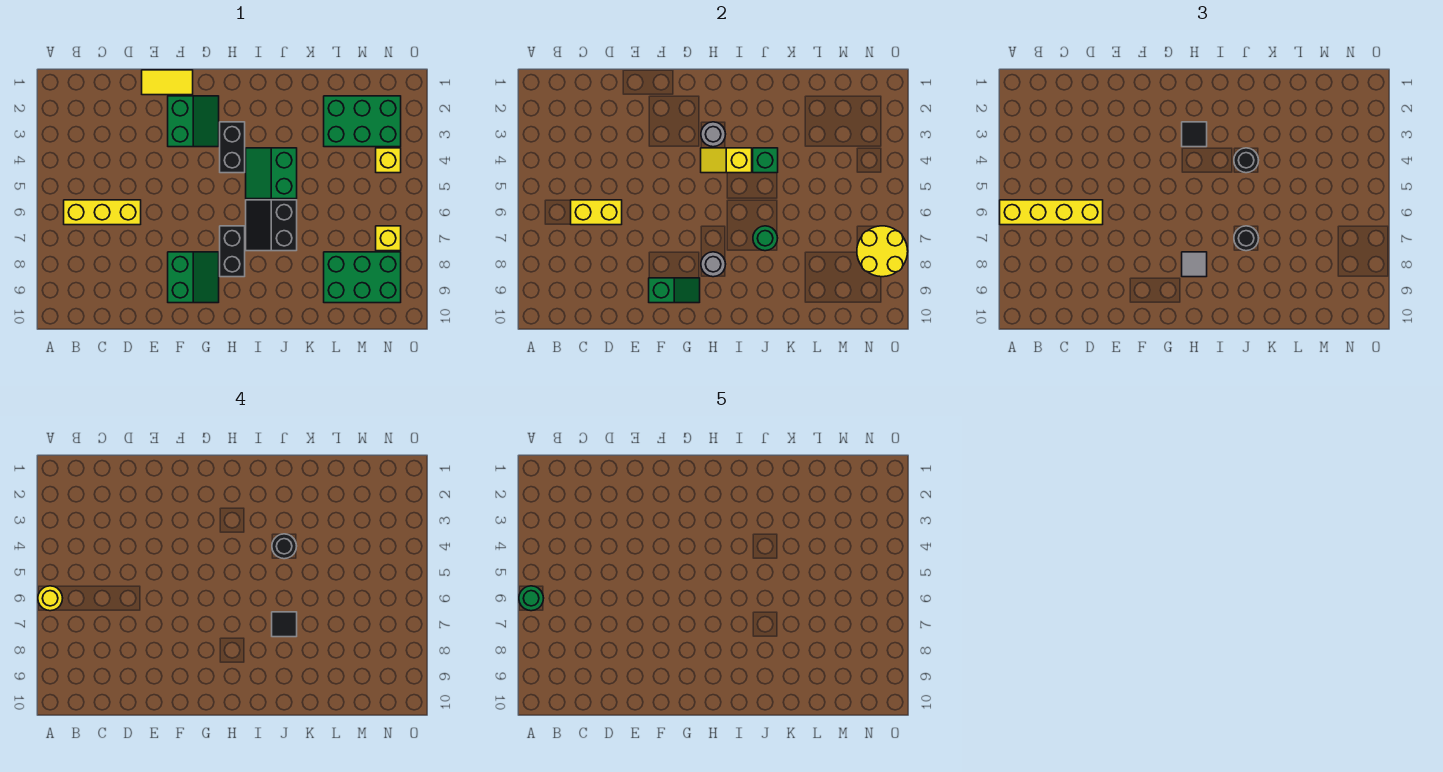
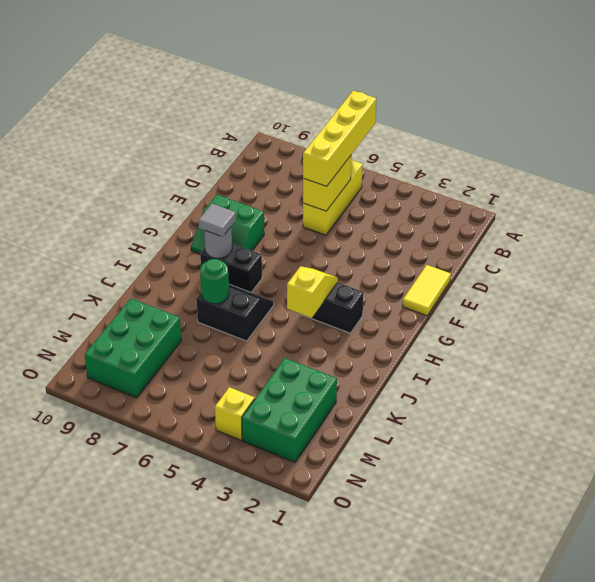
none -> green slope F2:G3 level 1 top F
none -> green slope I4:J5 level 1 top J
none -> yellow brick N7 level 1

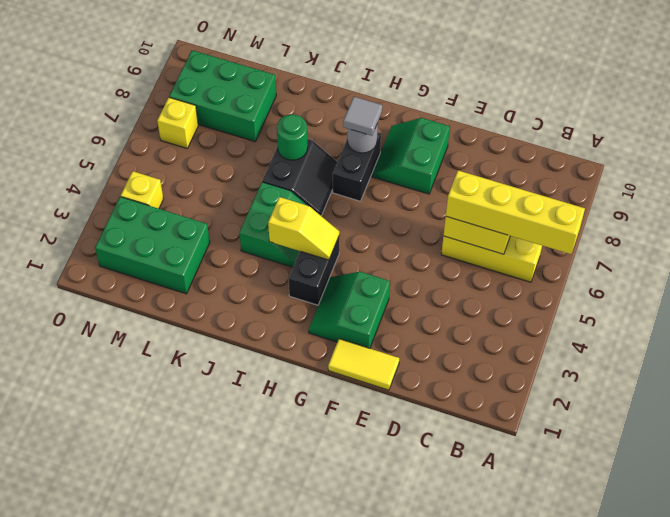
none -> green slope F9:G9 level 2 top F
none -> grey round brick H3 level 2
none -> green brick J4 level 2

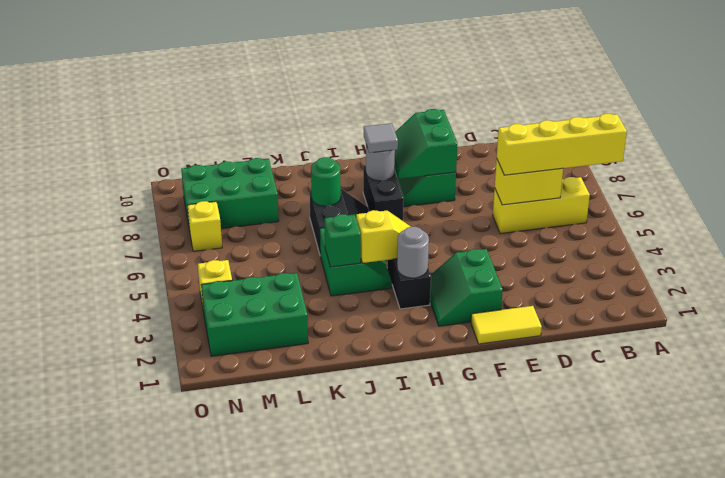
green slope F8:G9 level 2 top F -> green slope F9:G9 level 2 top F
none -> yellow round brick N7:O8 level 2
none -> black tile H3 level 3
none -> black round brick J4 level 3

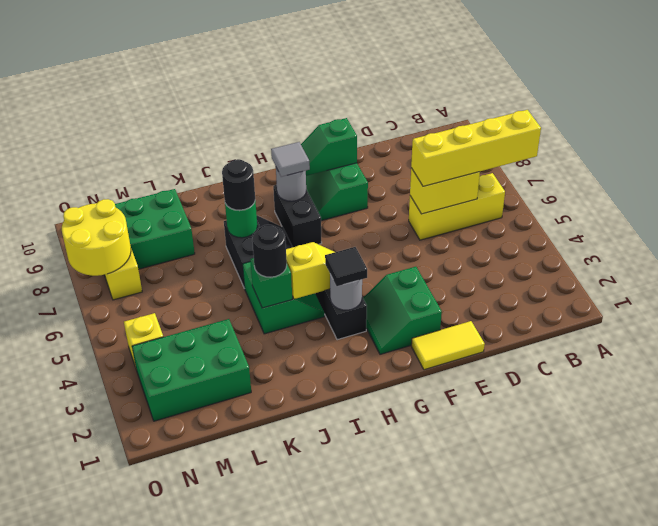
none -> yellow round brick A6 level 4
none -> black round brick J4 level 4
none -> black tile J7 level 4

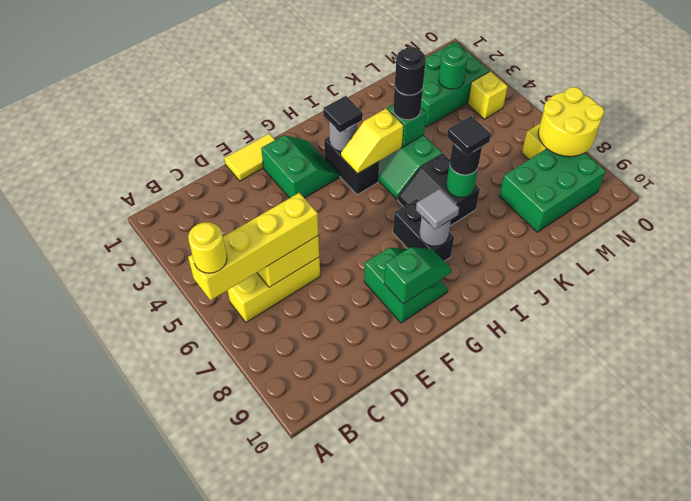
green round brick M3 level 2 -> green round brick A6 level 5

